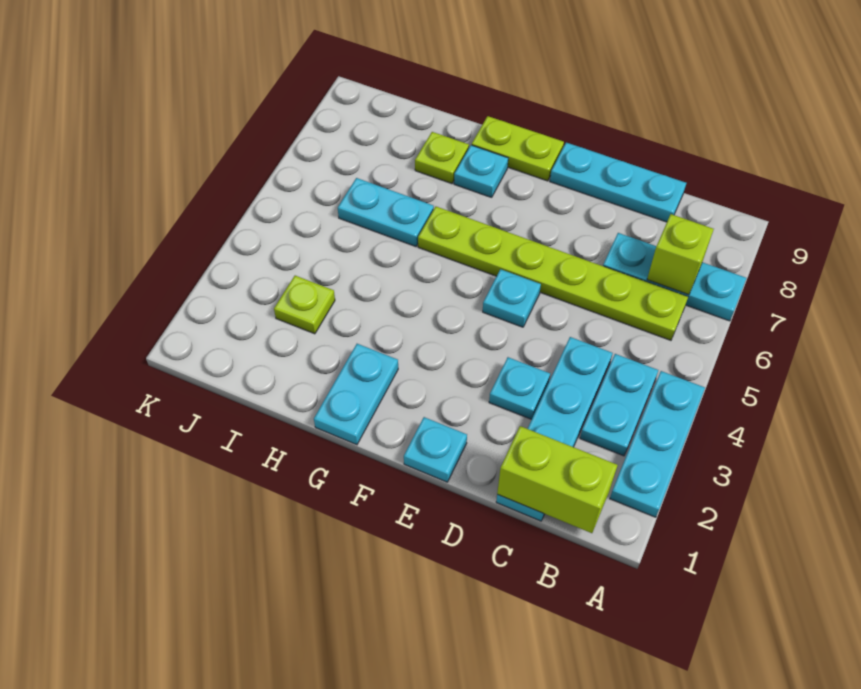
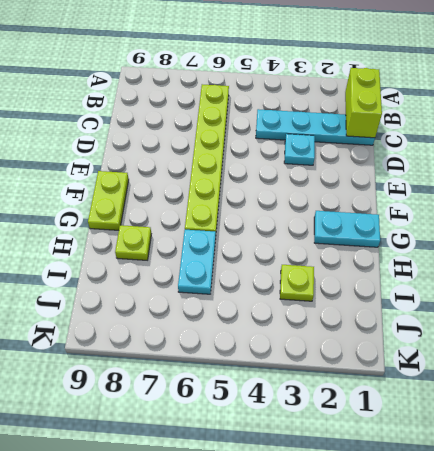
none -> cyan plate A2:A4 level 1
none -> cyan plate A7:C7 level 1
none -> cyan plate B3:B4 level 1

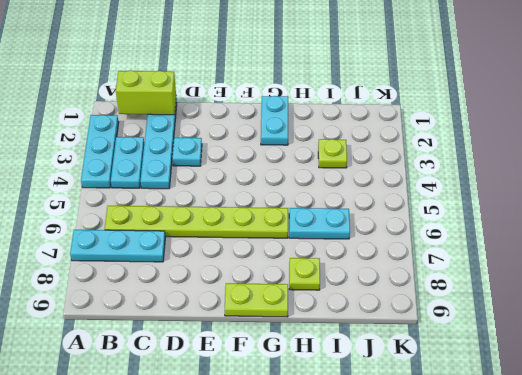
none -> cyan plate C9:E9 level 1
none -> cyan plate E1 level 1
none -> cyan plate E5 level 1

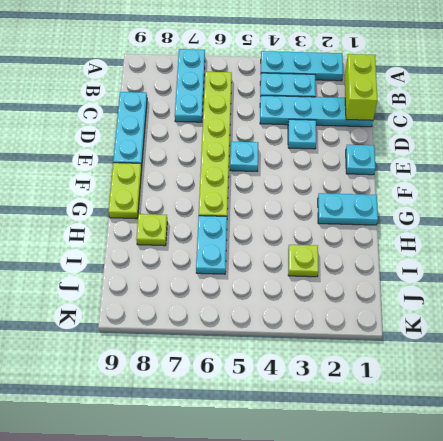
none -> cyan plate G8 level 1
none -> lime brick B7 level 2

